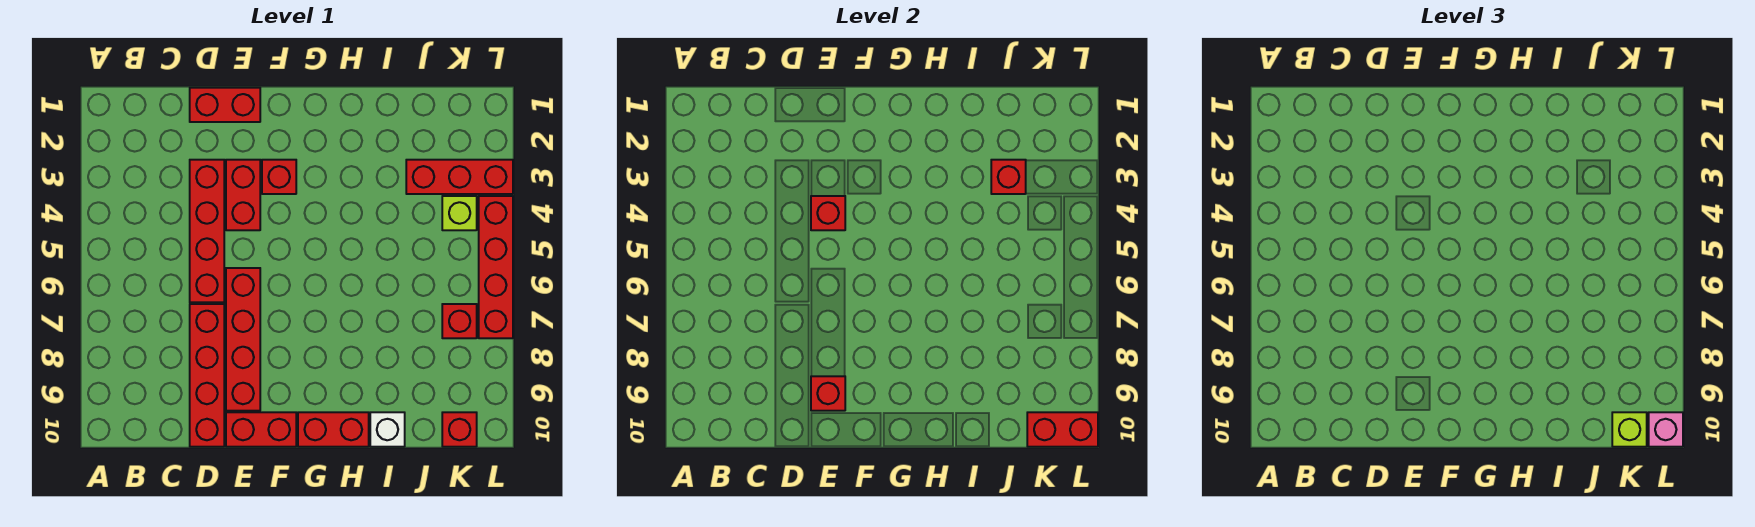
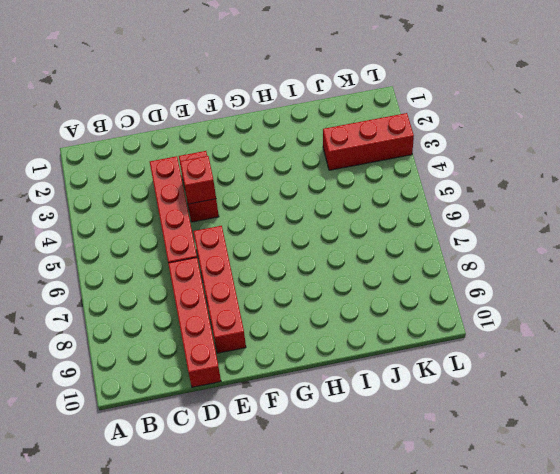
none -> red brick D1:E1 level 1
none -> red brick E10:F10 level 1
none -> red brick F3 level 1

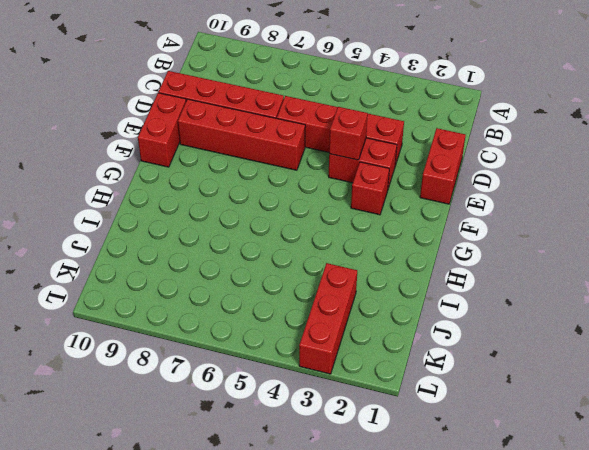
none -> red brick G10:H10 level 1
none -> white brick I10 level 1
none -> lime brick K4 level 1

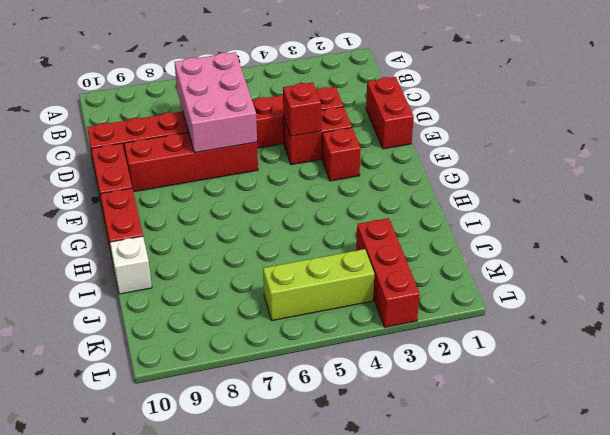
pink brick C6:E7 level 2 -> none
lime brick K4:K6 level 1 -> lime brick K4 level 1
none -> red brick K7 level 1
none -> red brick K10 level 1
none -> red brick L4:L7 level 1

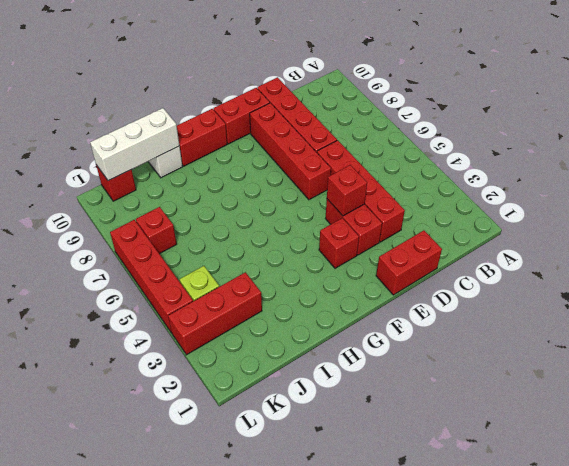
white brick I10:K10 level 2 -> red brick K10:L10 level 2
none -> red brick E9 level 2
none -> red brick J3 level 2
none -> lime brick K10 level 3

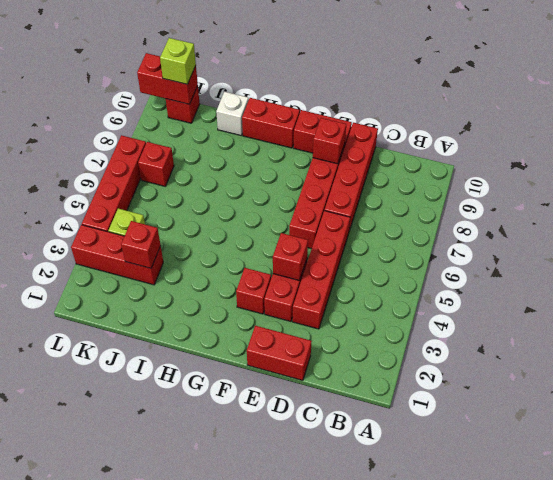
none -> pink brick L10 level 3

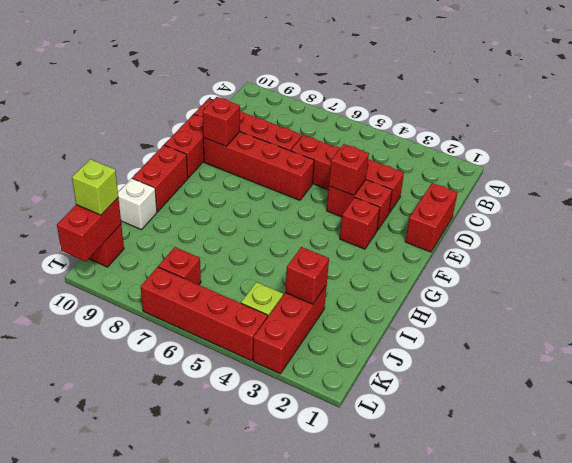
none -> pink brick L10 level 3

